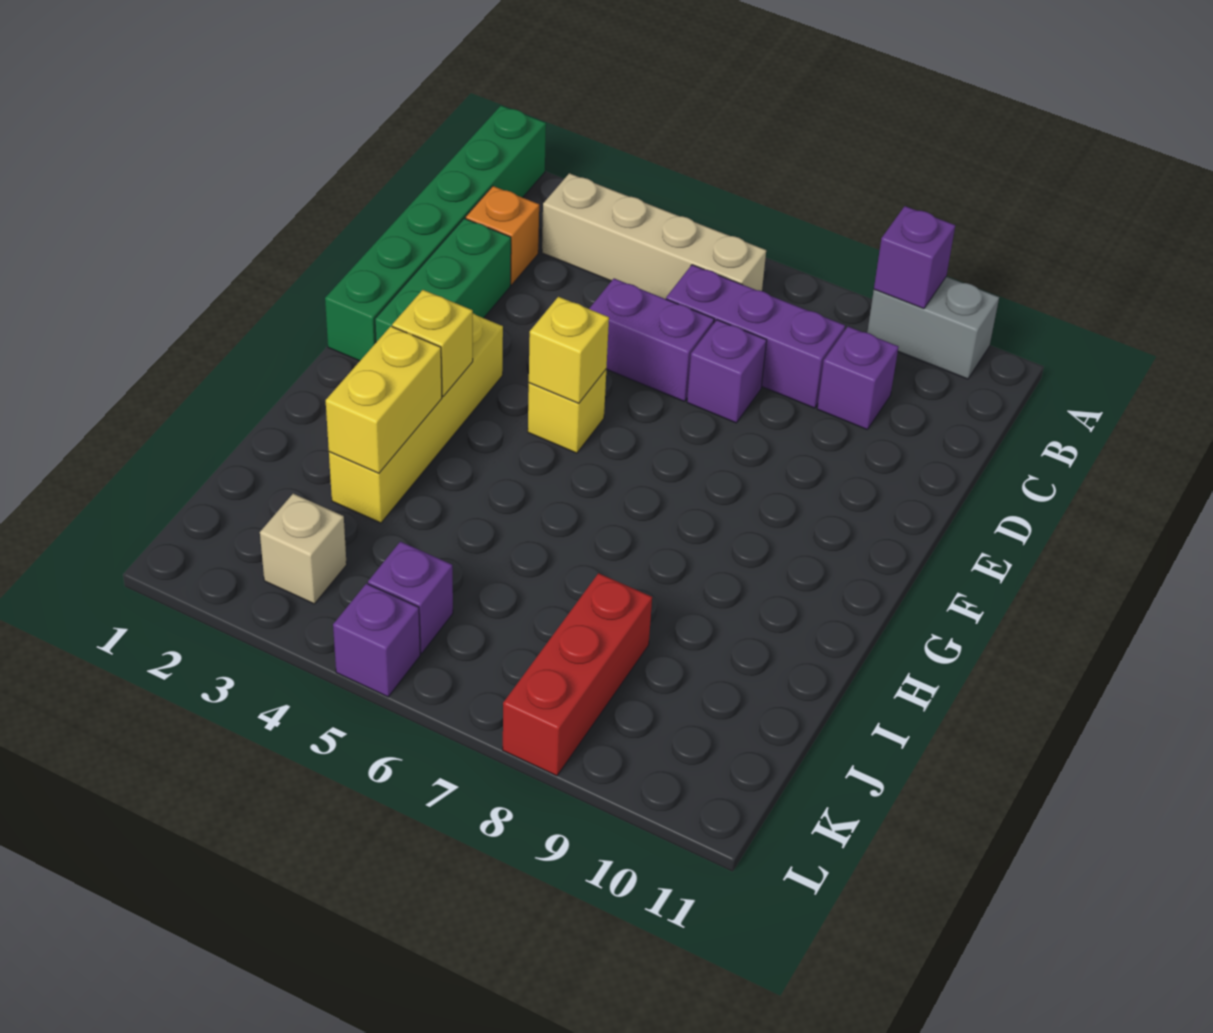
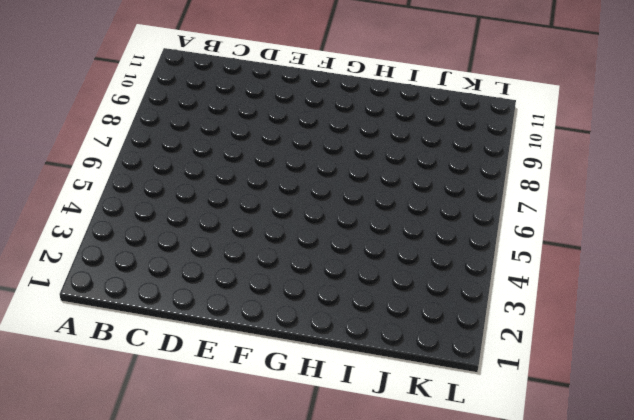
none -> green brick A1:F1 level 1
none -> grey brick A9:A10 level 1
none -> tan brick B3:B6 level 1

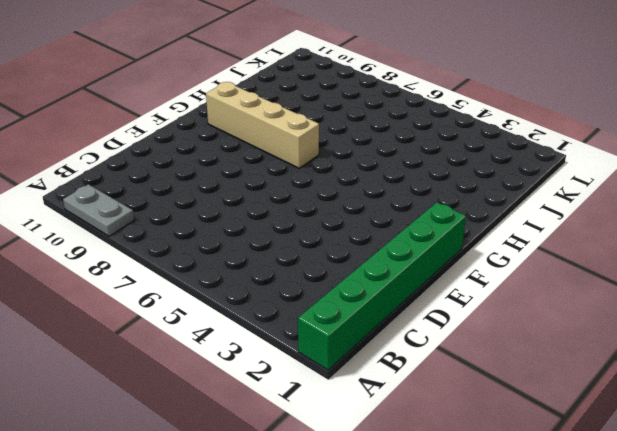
grey plate A9:A10 level 1 -> grey brick A9:A10 level 1
tan brick G7:G10 level 1 -> tan brick B3:B6 level 1
none -> orange brick C2 level 1
none -> purple brick C6:C8 level 1
none -> purple brick C9 level 1

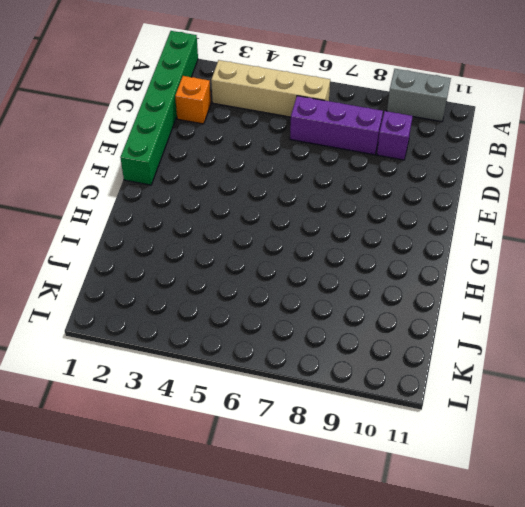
none -> green brick D2:F2 level 1
none -> purple brick D5:D6 level 1
none -> purple brick D7 level 1

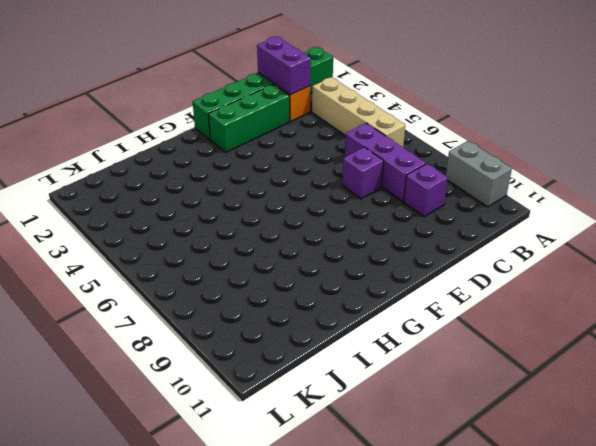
purple brick C1:C2 level 2 -> purple brick D5:D6 level 1
none -> yellow brick F3:I3 level 1
none -> yellow brick F5 level 1
none -> red brick J8:L8 level 1

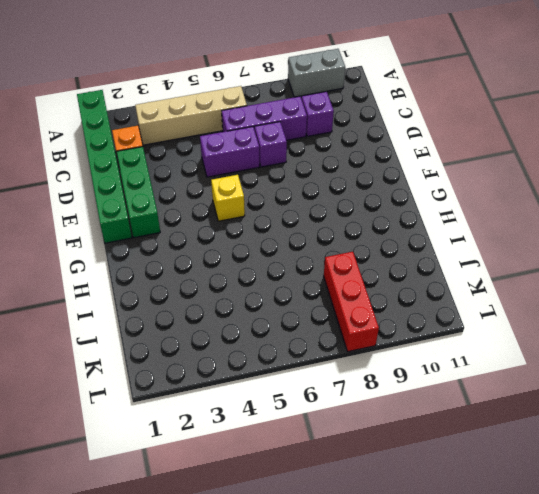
none -> yellow brick F3:I3 level 1
none -> tan brick K3 level 1
none -> purple brick K5 level 1

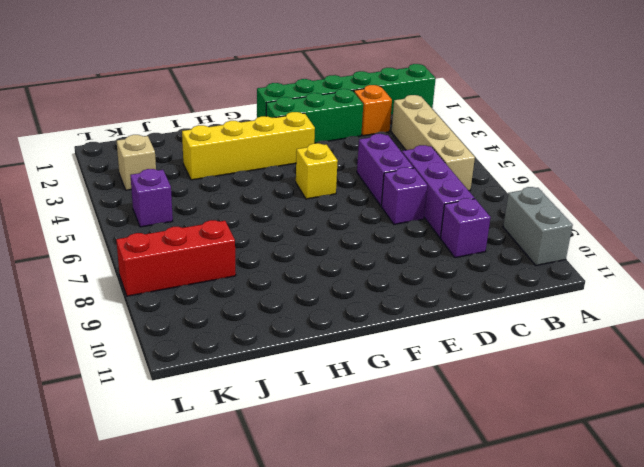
none -> purple brick L5 level 1
none -> purple brick A9 level 2
none -> yellow brick F5 level 2

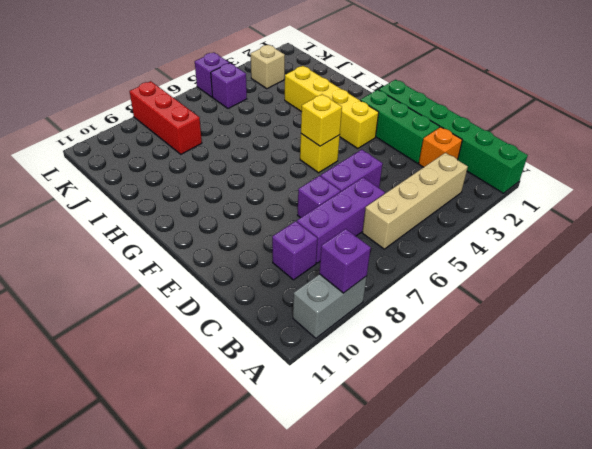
none -> yellow brick G3 level 2
none -> yellow brick H3:I3 level 2

